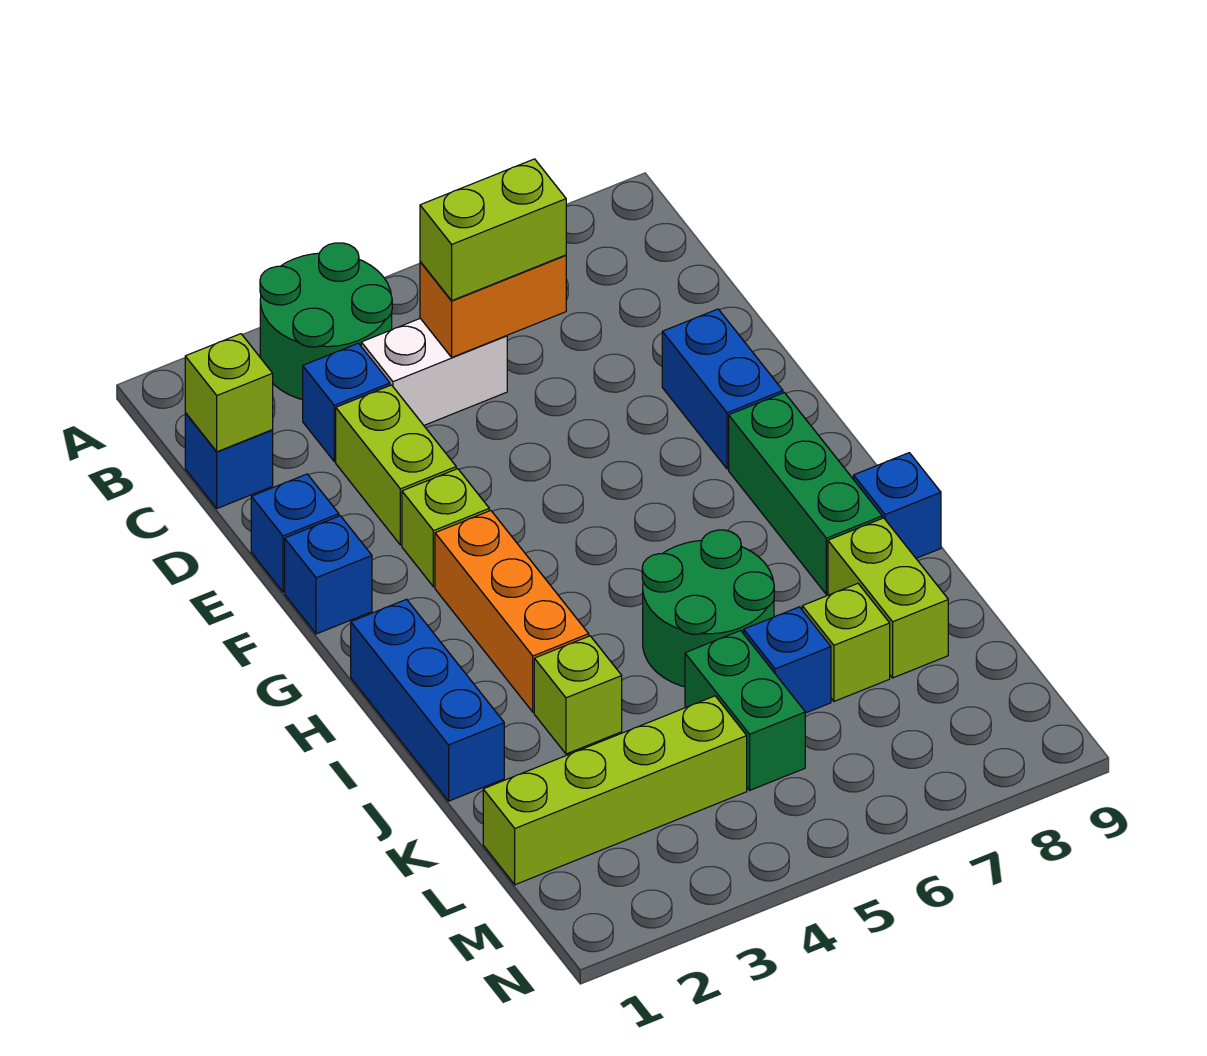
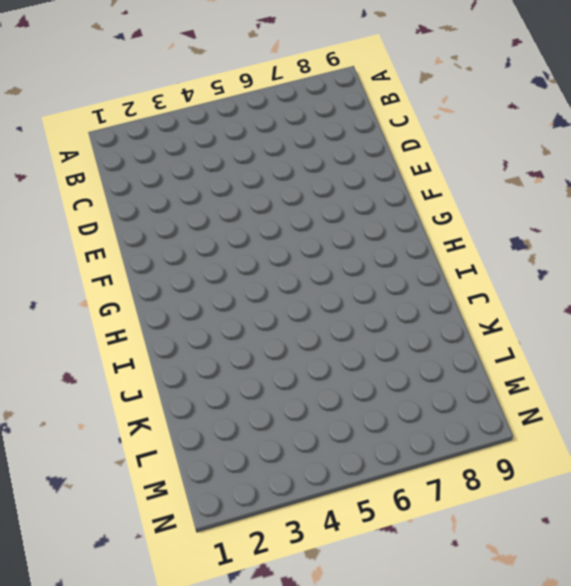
none -> green round brick A3:B4 level 1
none -> blue brick C1 level 1
none -> blue brick C3 level 1

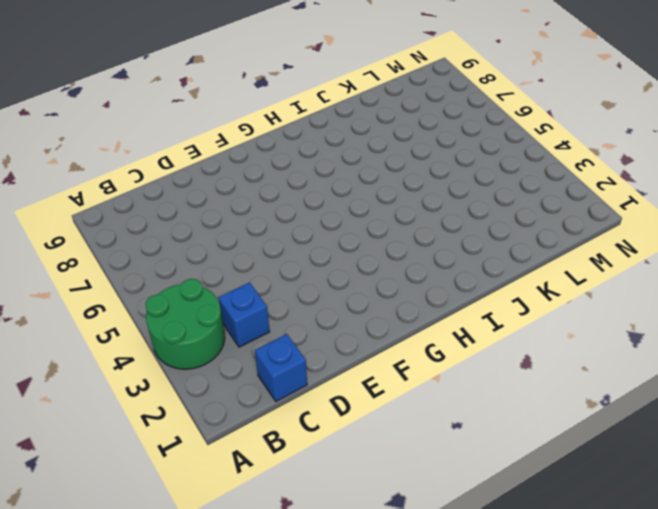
none -> white brick C4:C5 level 1
none -> lime brick D3:E3 level 1
none -> blue brick E1 level 1

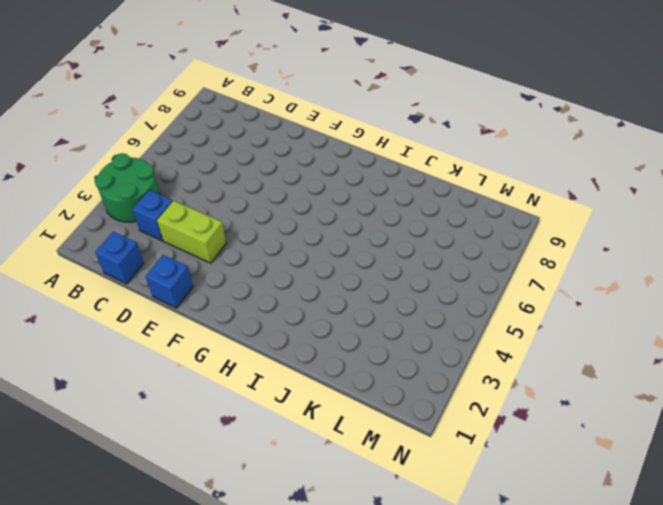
none -> white brick C4:C5 level 1
none -> blue brick E8:F8 level 1
none -> blue brick F1 level 1

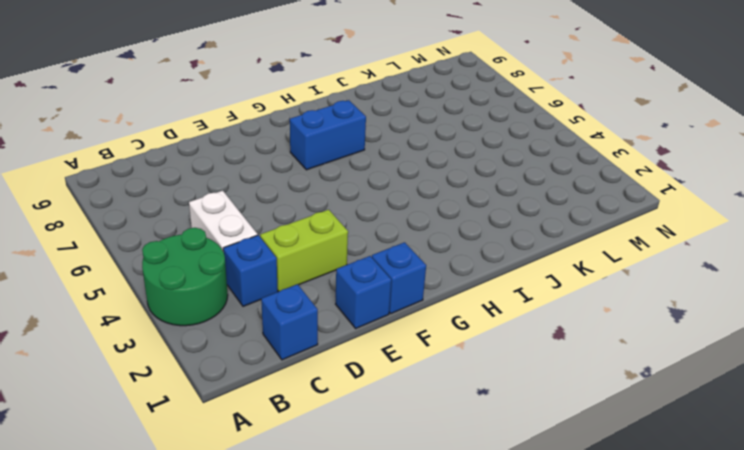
blue brick G7:H7 level 1 -> blue brick E8:F8 level 1
none -> lime brick F3 level 1
none -> orange brick G3:I3 level 1
none -> green brick G8:I8 level 1

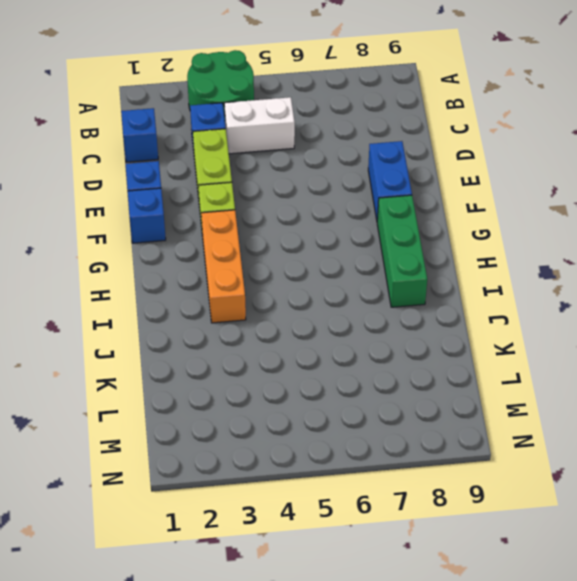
none -> blue brick H1:J1 level 1
none -> green round brick I5:J6 level 1
none -> blue brick I9 level 1

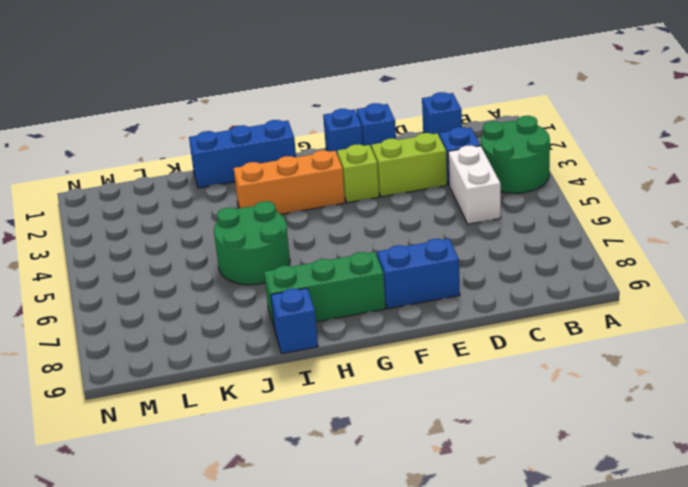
none -> lime brick J3 level 1
none -> lime brick J8:K8 level 1
none -> green brick K5:L5 level 1

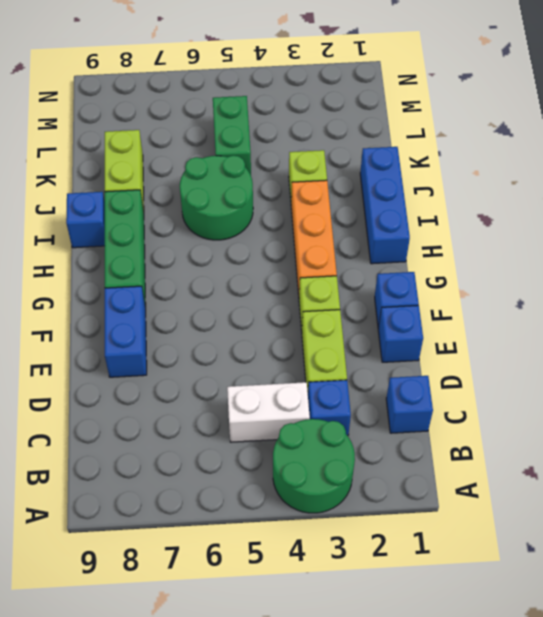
none -> blue brick K6 level 1
none -> lime brick K7 level 1
none -> lime brick L1:L4 level 1

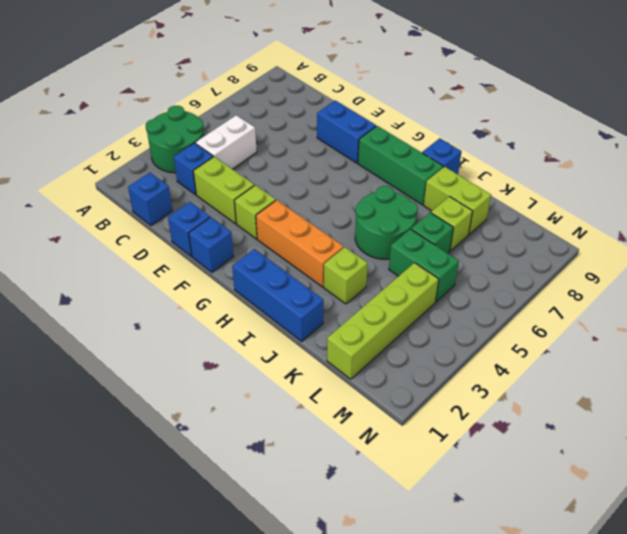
green brick K6 level 1 -> blue brick K6 level 1
none -> lime brick C1 level 2
none -> orange brick C5:C6 level 2
none -> lime brick C5:C6 level 3

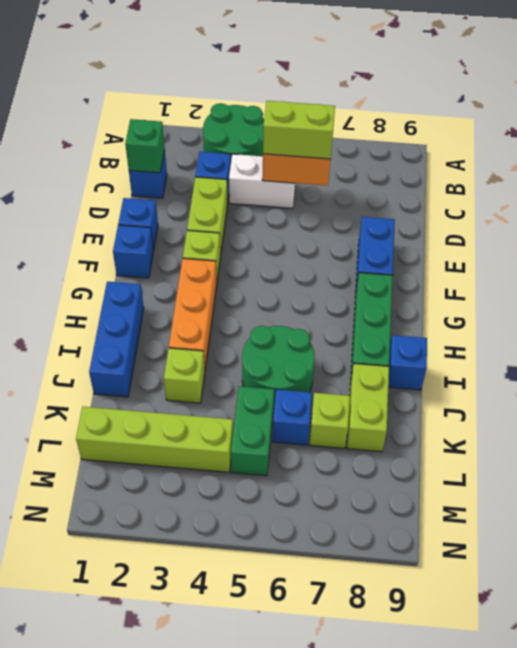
green brick C1 level 2 -> lime brick C1 level 2

